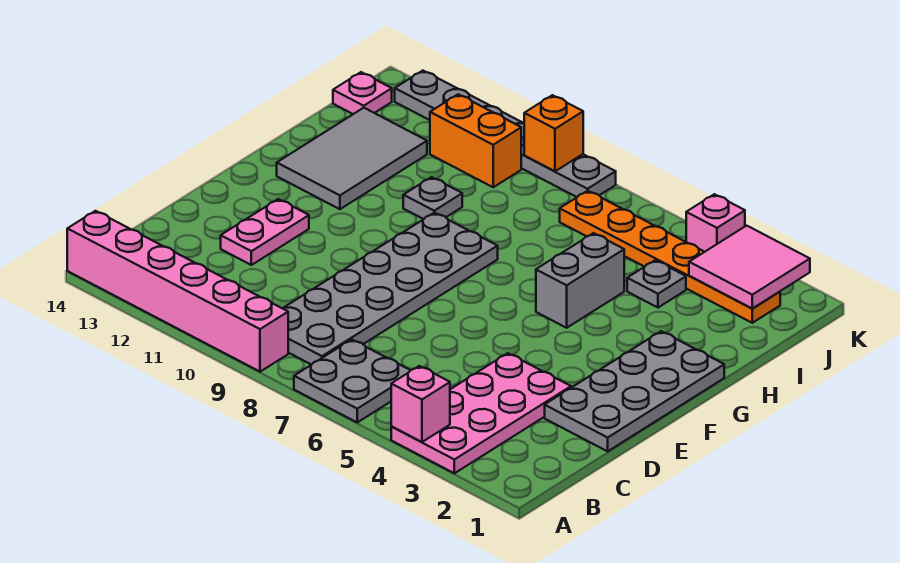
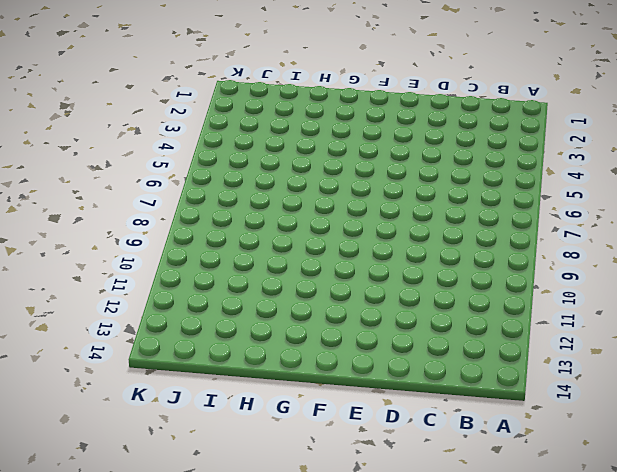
none -> pink plate A3:D4 level 1
none -> grey plate A6:B7 level 1
none -> pink brick A9:A14 level 1

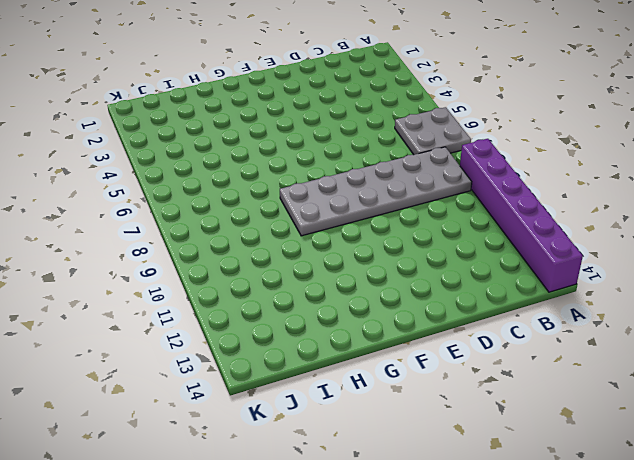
purple brick A9:A14 level 1 -> pink brick A9:A14 level 1
none -> pink plate A3:D4 level 1
none -> grey plate D1:G2 level 1
none -> pink plate D12:E12 level 1

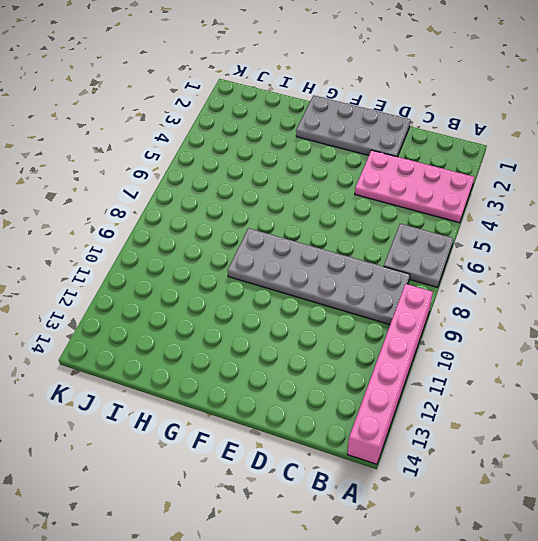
none -> pink plate D12:E12 level 1
none -> grey brick G5:H5 level 1
none -> grey tile G12:I13 level 1

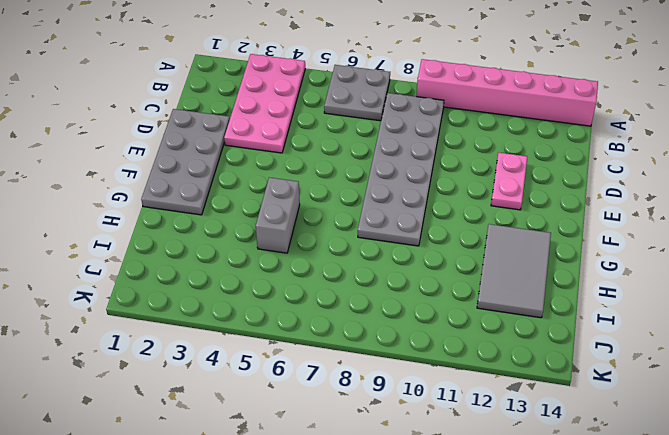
none -> grey plate H10 level 1
none -> grey plate I4 level 1
none -> orange plate J2:J7 level 1

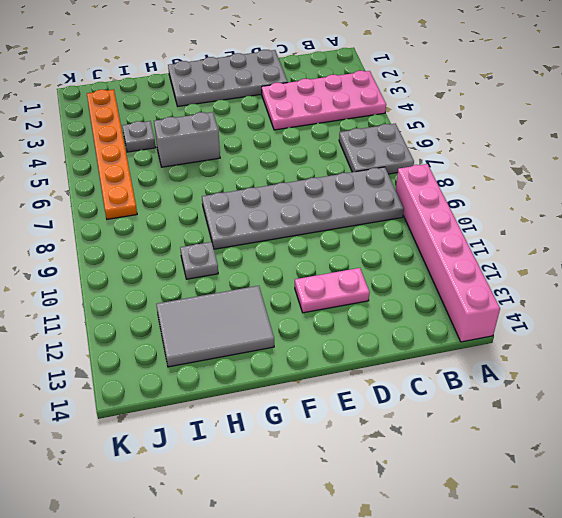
none -> orange brick J10:J11 level 1
none -> pink plate J14 level 1
none -> pink brick K4 level 1

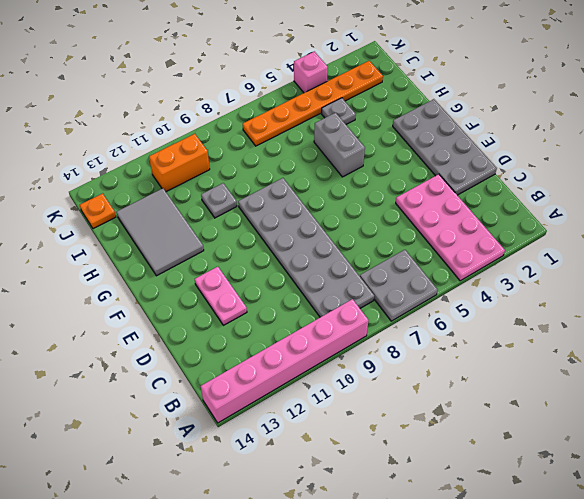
orange plate J14 level 1 -> pink plate J14 level 1
none -> grey plate K8:K13 level 1
none -> pink brick A4 level 2
none -> pink tile J2:K3 level 2

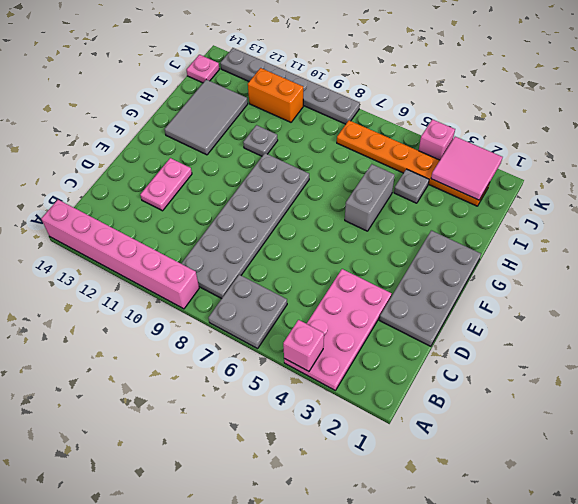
none -> orange brick K9 level 2

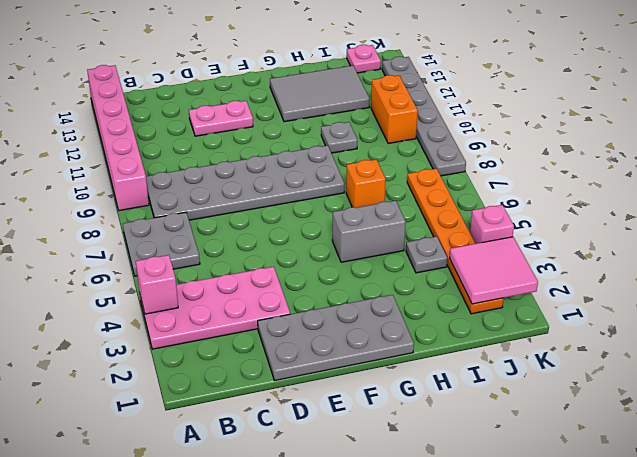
orange brick H7 level 1 -> orange brick K9 level 2

